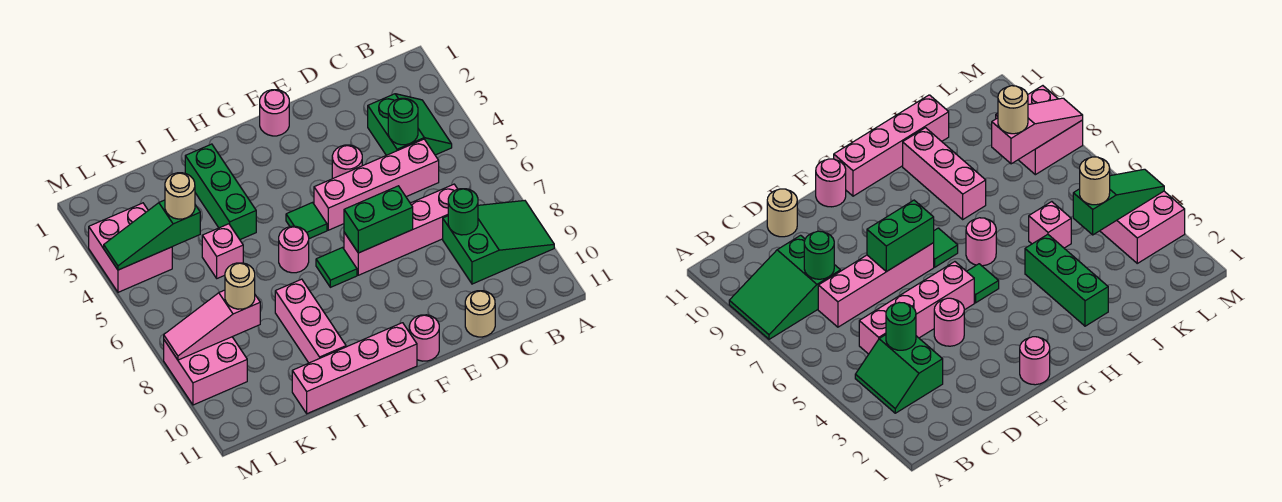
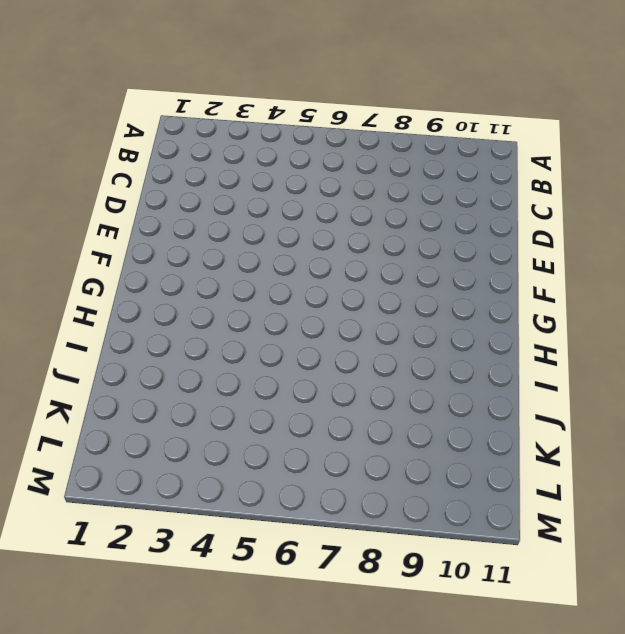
none -> green slope A8:C9 level 1 top C
none -> green slope B3:C4 level 1 top C
none -> pink brick C5:F5 level 1

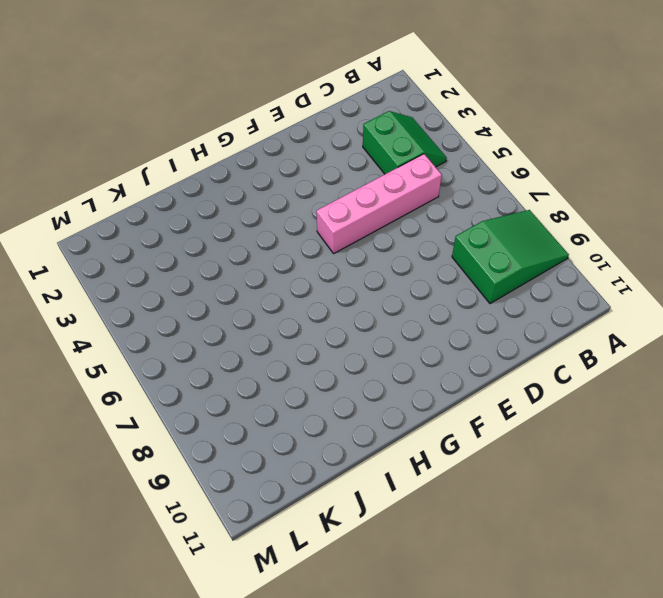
none -> pink brick C7:F7 level 1
none -> tan round brick D11 level 1
none -> pink round brick E4 level 1

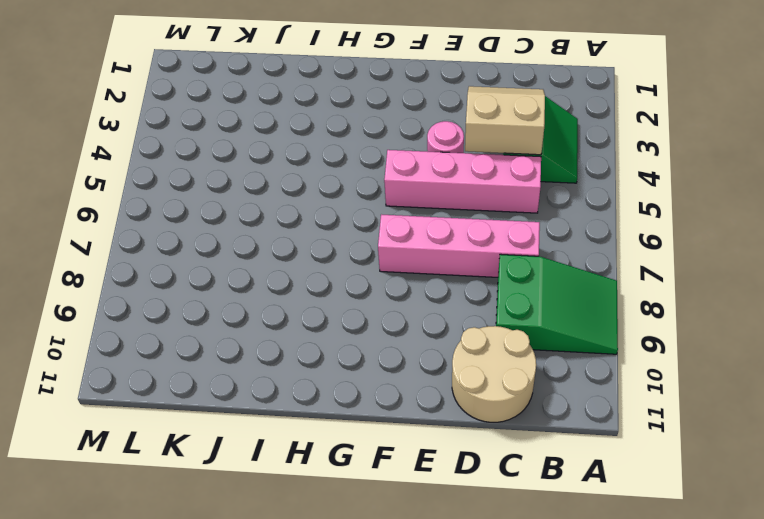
tan slope C3:D4 level 2 top 4 -> green round brick C4 level 2
tan round brick C10:D11 level 1 -> tan round brick D11 level 1
none -> pink round brick F1 level 1
none -> pink round brick F11 level 1
none -> green tile G5 level 1

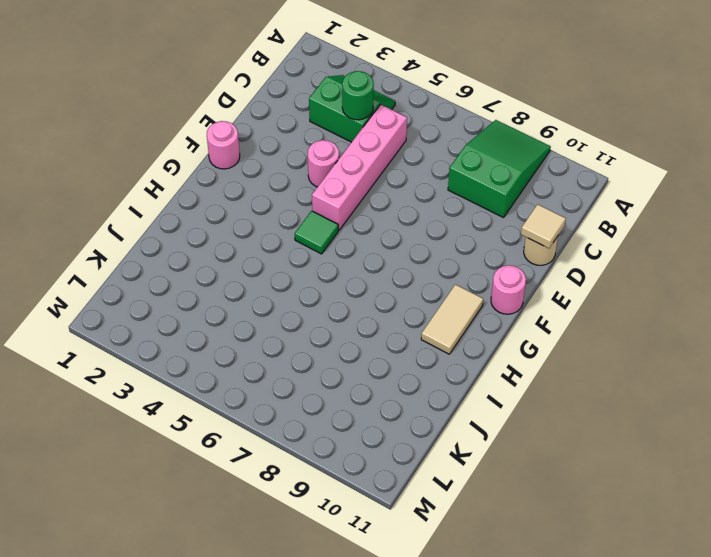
tan tile D11 level 2 -> none
tan tile G10:H10 level 1 -> none
none -> pink brick C7:F7 level 1
none -> green tile G7 level 1
none -> pink brick G11:J11 level 1

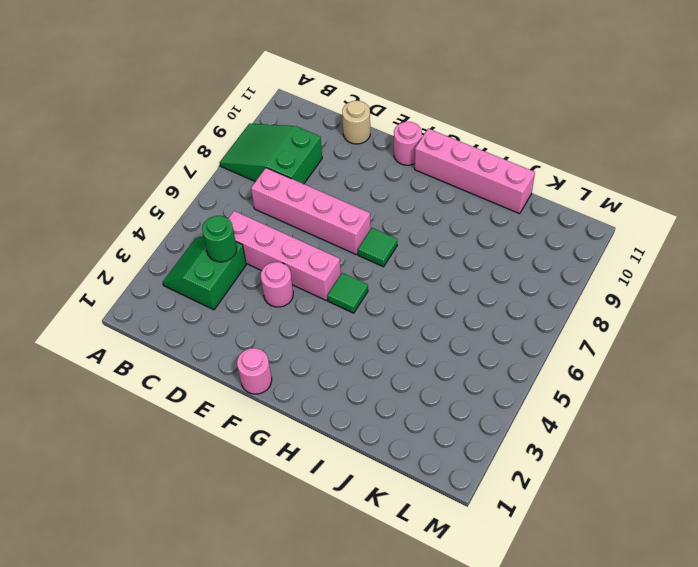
none -> pink round brick H6 level 1
none -> green brick I2:I4 level 1
none -> pink brick I8:I10 level 1

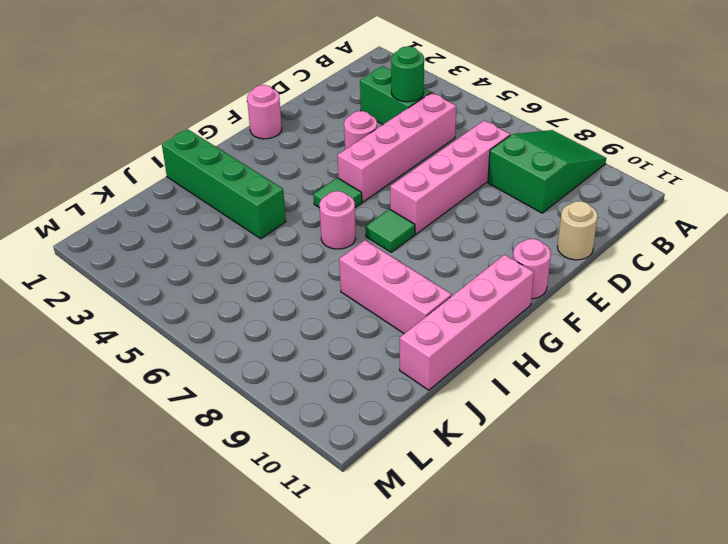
green brick I1:I4 level 1 -> green brick I2:I4 level 1
none -> pink brick J5 level 1
none -> pink brick L3:M4 level 1
none -> pink brick L8:M9 level 1

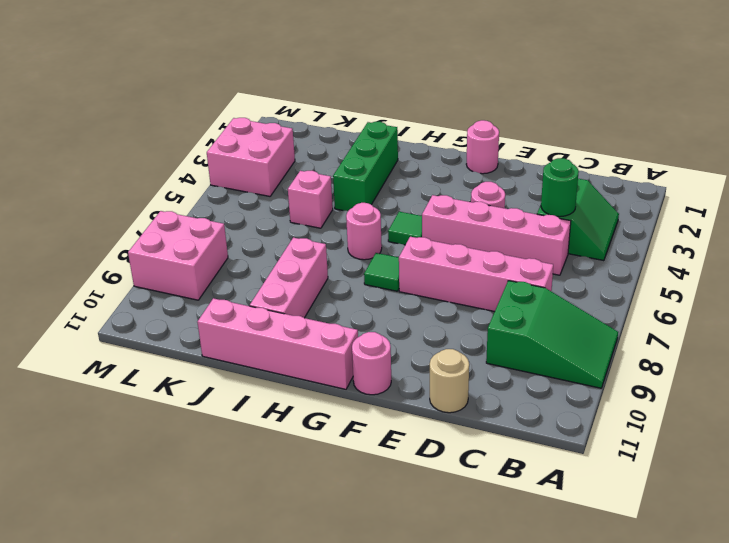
none -> green round brick C8 level 2
none -> green brick E7:F7 level 2
none -> green slope K4:M4 level 2 top K

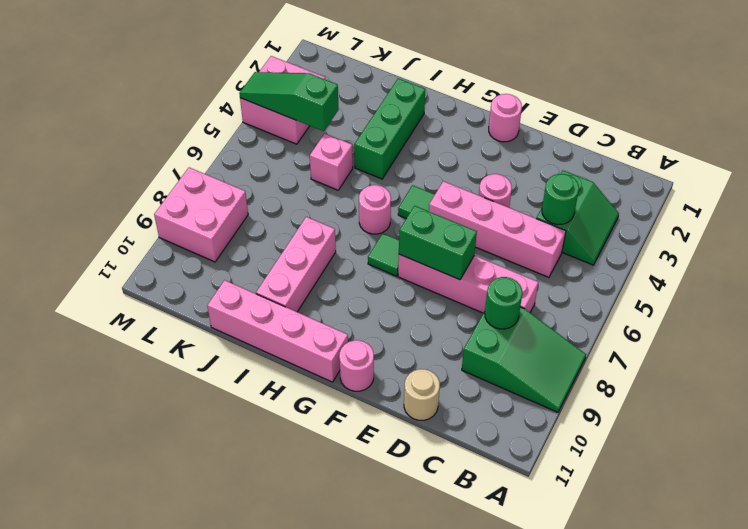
none -> pink slope K8:M8 level 2 top K
none -> tan round brick K4 level 3
none -> tan round brick K8 level 3

